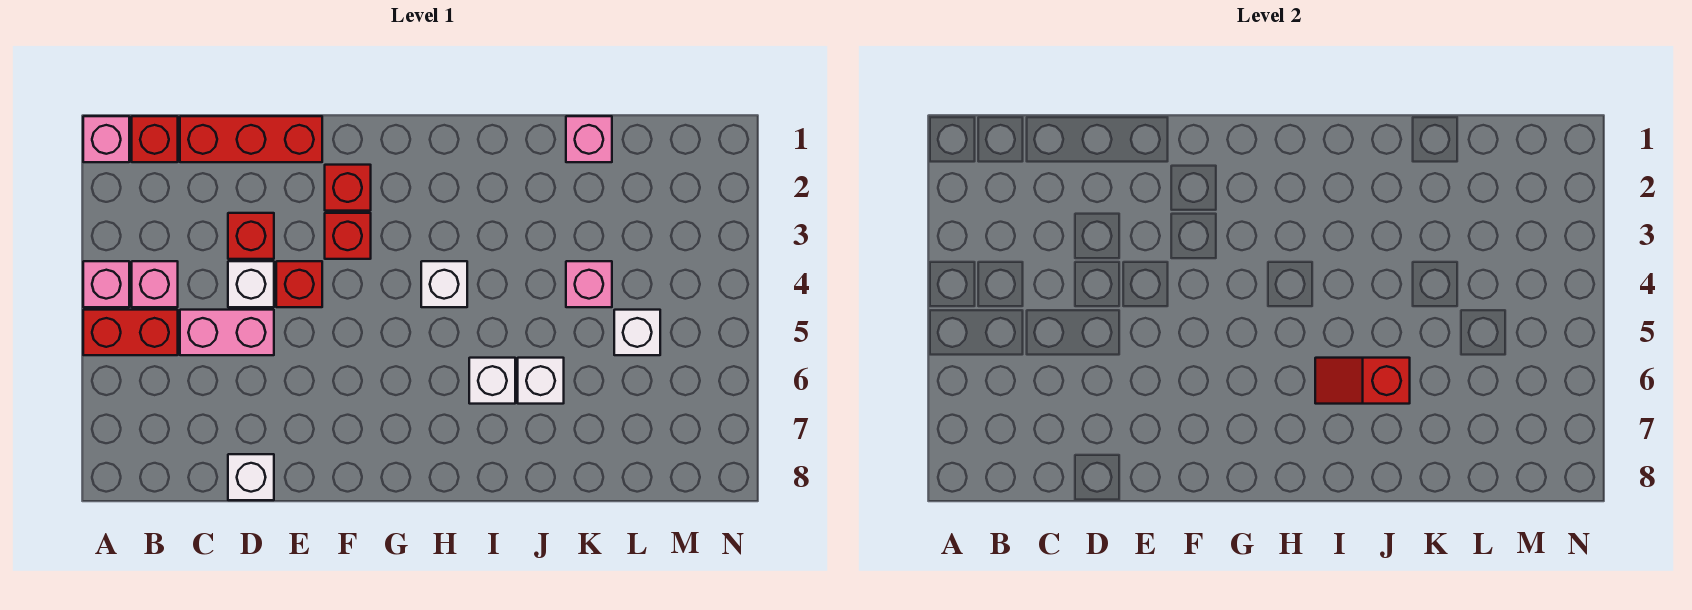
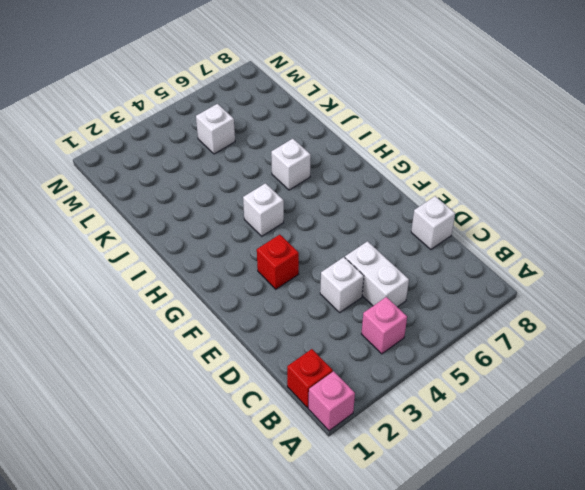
white brick C5:D5 level 1 -> pink brick C5:D5 level 1
none -> pink brick A4 level 1
none -> red brick A5:B5 level 1
none -> red brick C1:E1 level 1

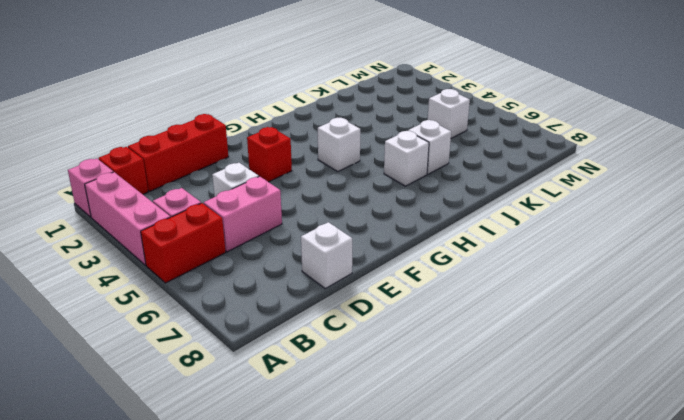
pink brick A2:A4 level 1 -> pink brick A4 level 1
none -> red brick D3 level 1
none -> red brick E4 level 1
none -> red brick F2 level 1

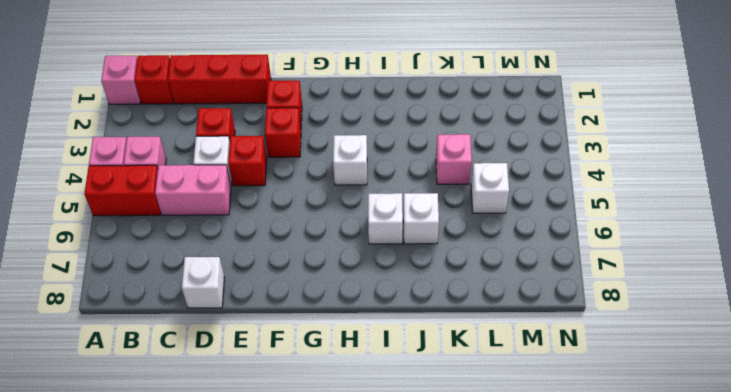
none -> pink brick K1 level 1
none -> red slope I6:J6 level 2 top J

